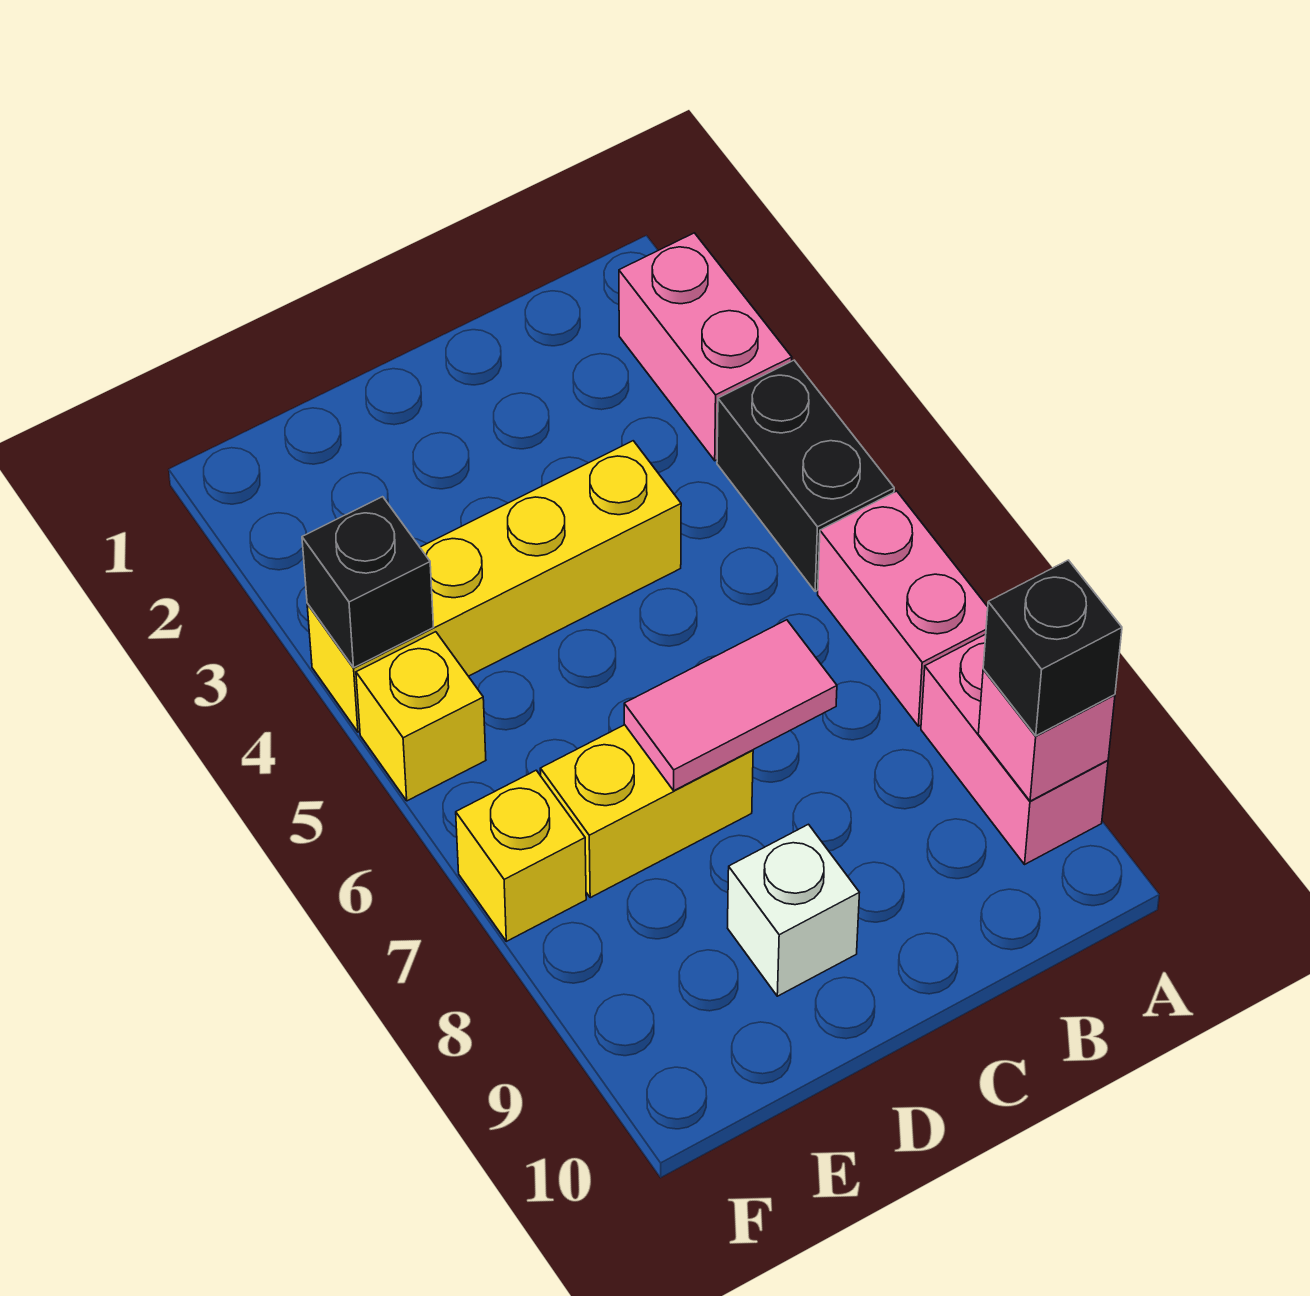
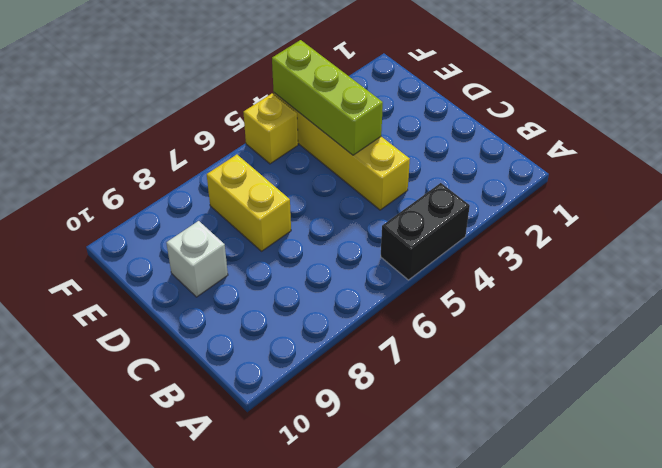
lime brick D4:F4 level 2 -> black brick F4 level 2
none -> pink brick A2:A3 level 1
none -> pink brick A6:A7 level 1
none -> pink brick A8:A9 level 1

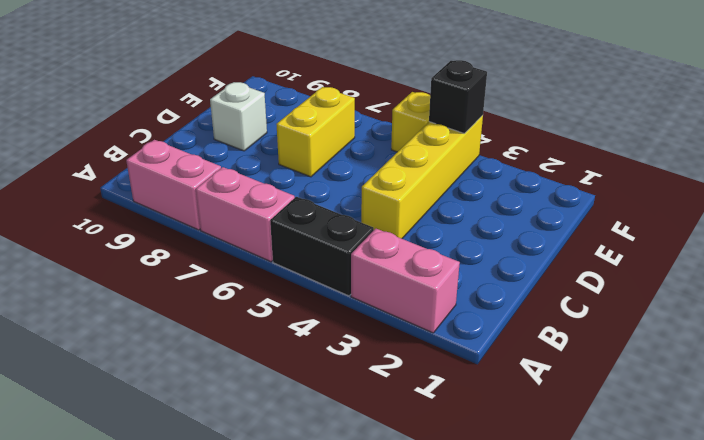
none -> yellow brick F7 level 1
none -> pink brick A9 level 2
none -> pink tile C7:D7 level 2

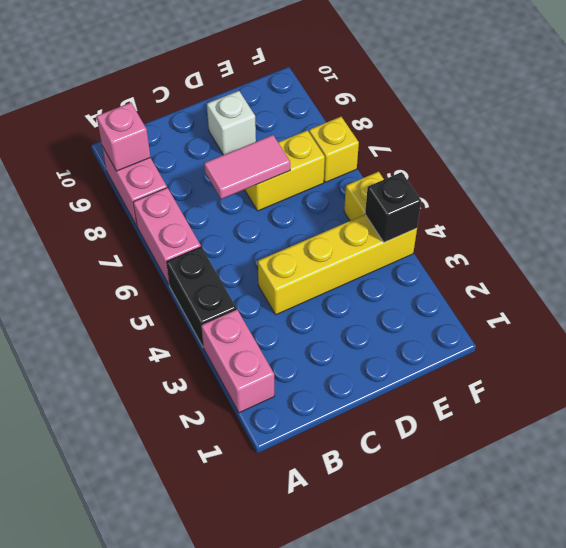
none -> black brick A9 level 3

